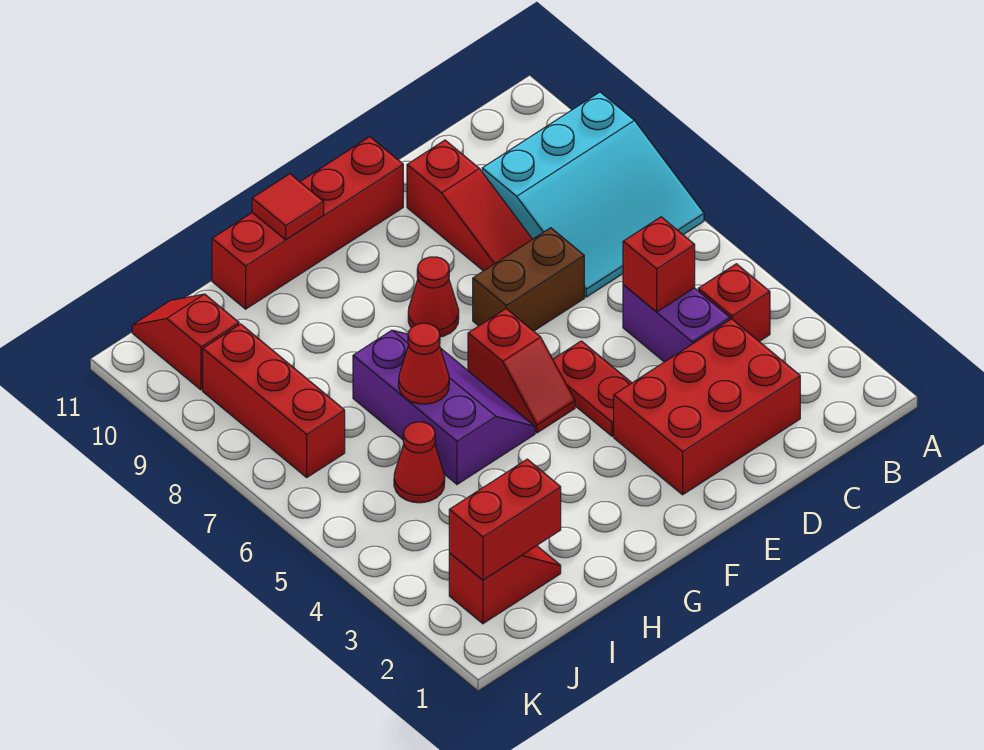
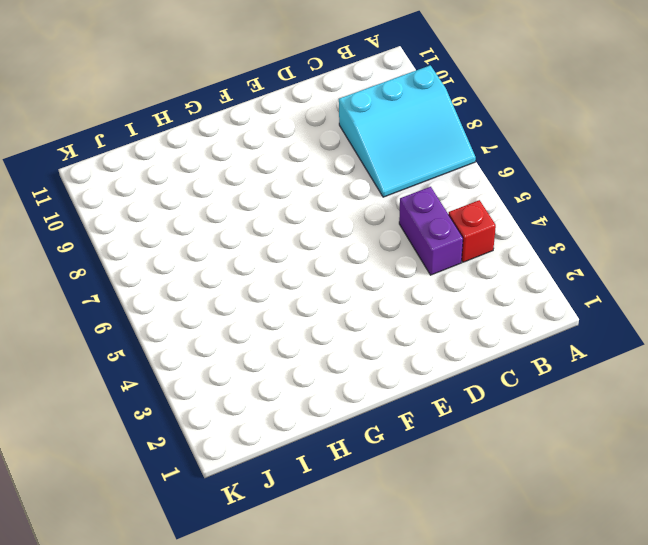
none -> red brick C2:E3 level 1
none -> brown brick D7:E7 level 1
none -> red slope D8:D10 level 1 top 10

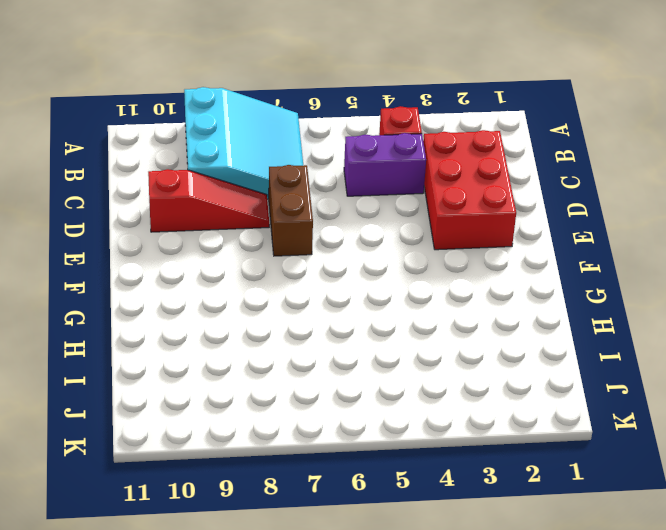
none -> red plate E4:E5 level 1
none -> red brick E11:H11 level 1
none -> red slope F5:F6 level 1 top 6

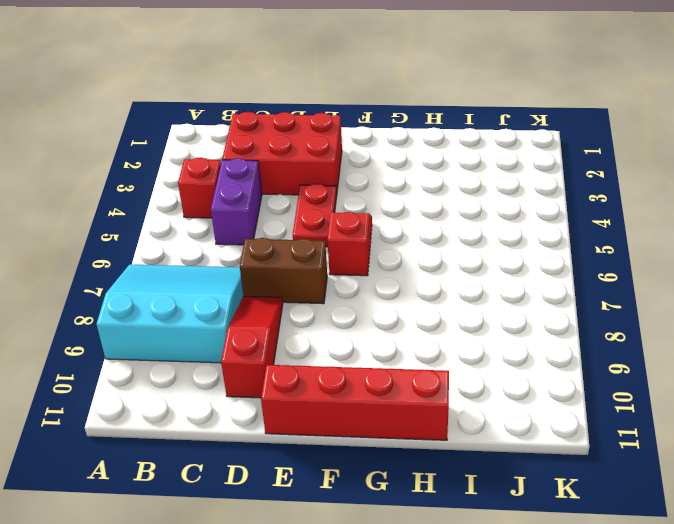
none -> red cone F8 level 1
none -> purple slope G5:H7 level 1 top H
none -> red slope I2:J2 level 1 top J

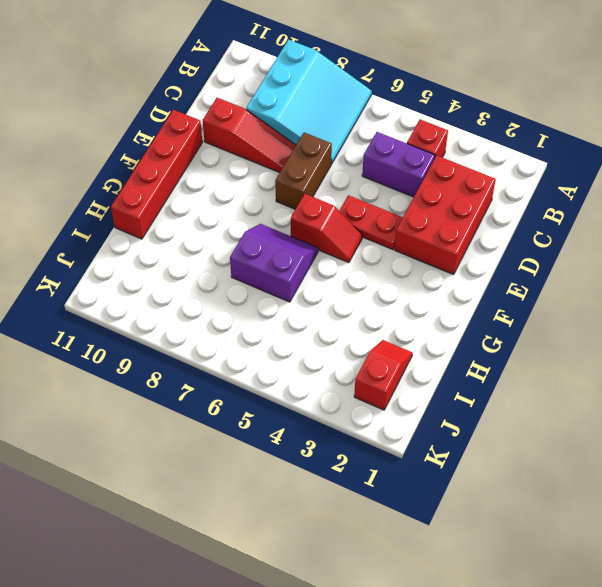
purple slope G6:H7 level 1 top H -> purple slope G5:H7 level 1 top H
none -> red cone F8 level 1
none -> red cone I5 level 1
none -> red brick J7:J9 level 1

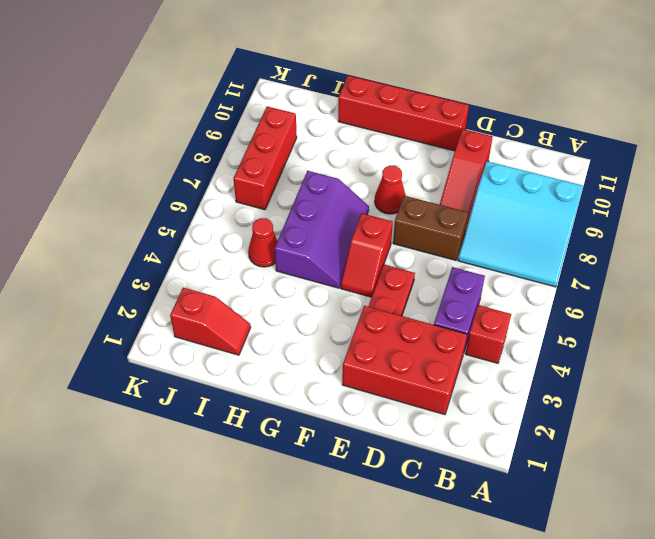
none -> red slope J10:J11 level 1 top 10
none -> red brick C5 level 2
none -> red tile G11 level 2

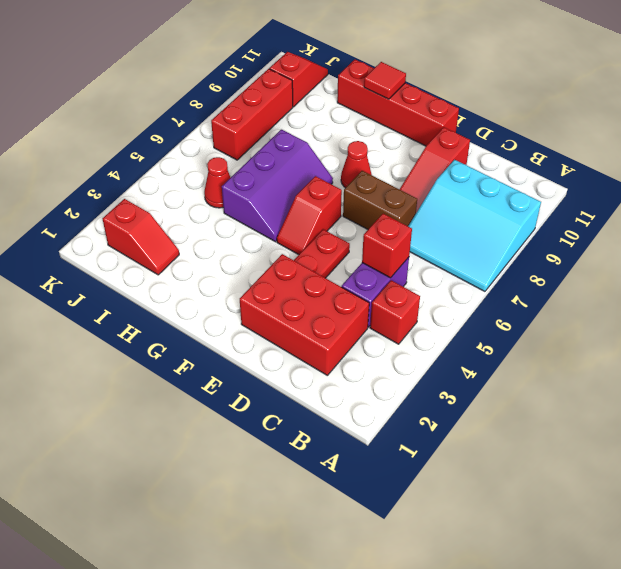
none -> red cone H6 level 2
none -> red brick I2:J2 level 2

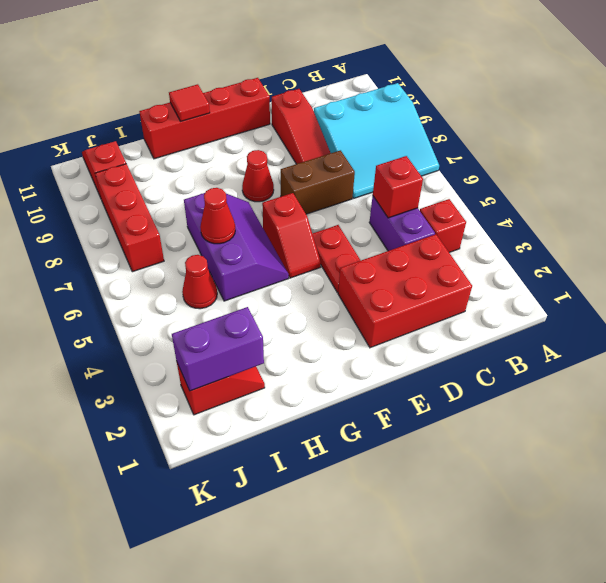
purple brick I2:J2 level 2 -> red brick I2:J2 level 2

